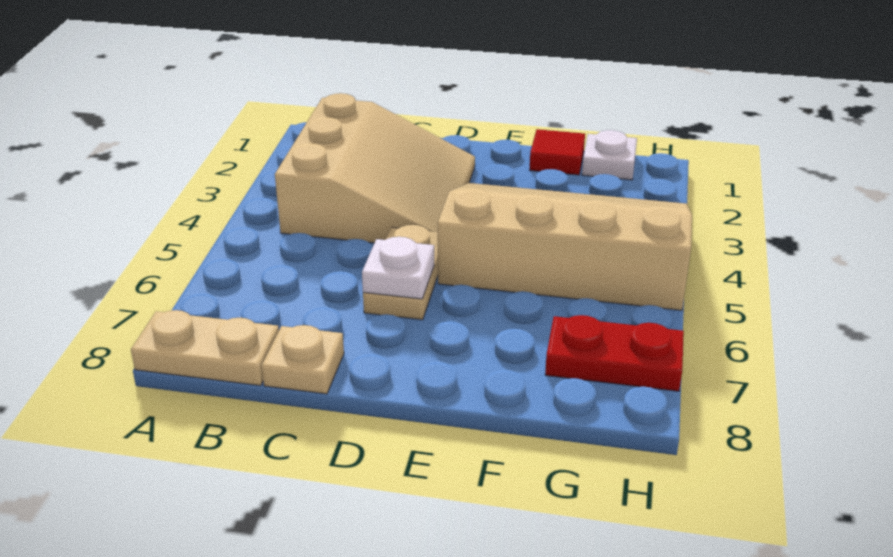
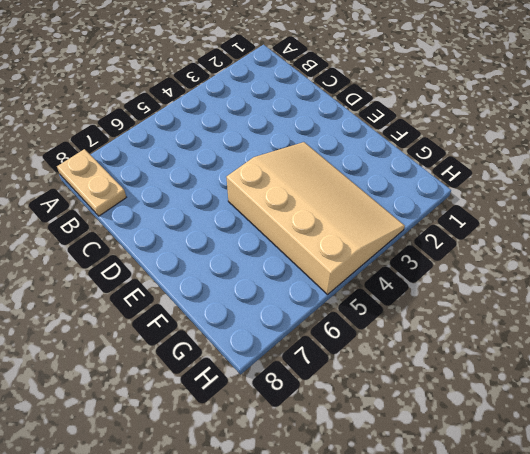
none -> tan slope B2:D4 level 1 top B
none -> tan plate C8 level 1

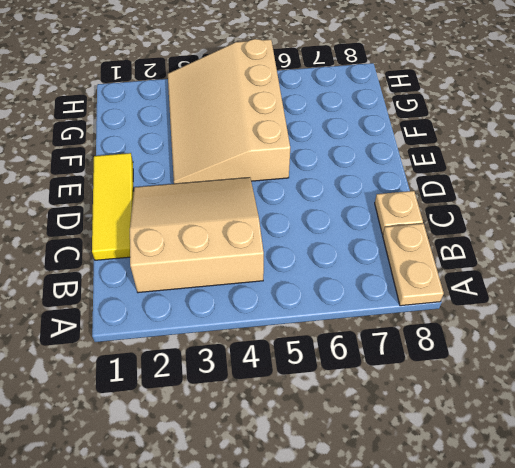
yellow tile C1:E1 level 1 -> none
none -> tan plate D5:D6 level 1
none -> red tile F1 level 1

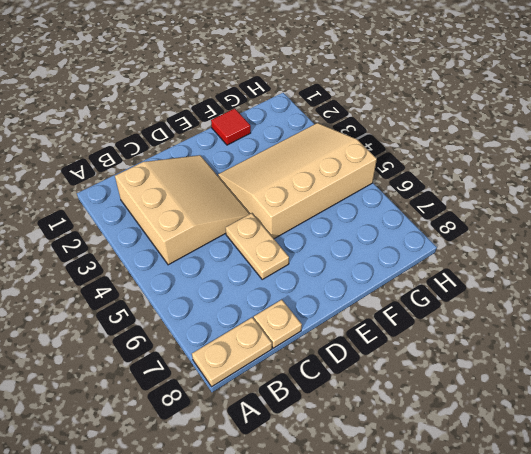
none -> white plate G1 level 1
none -> red plate G7:H7 level 1

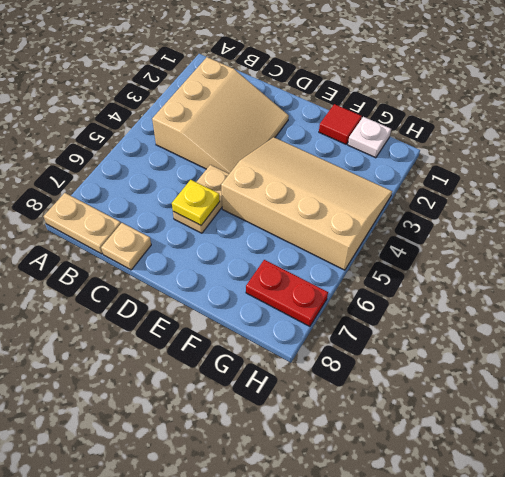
yellow plate D6 level 2 -> white plate D6 level 2

